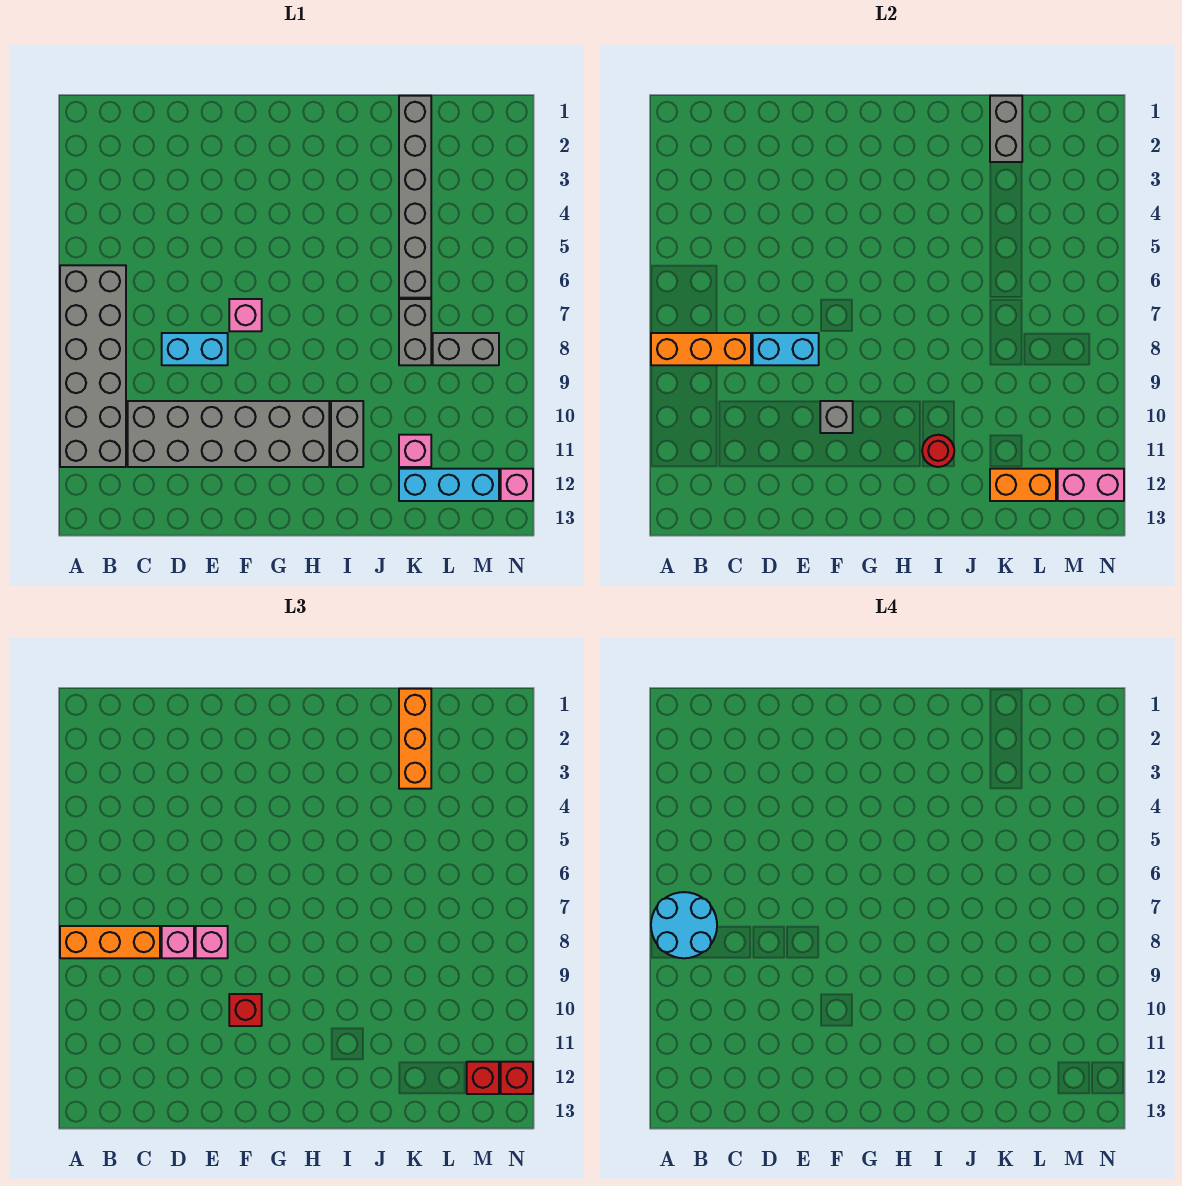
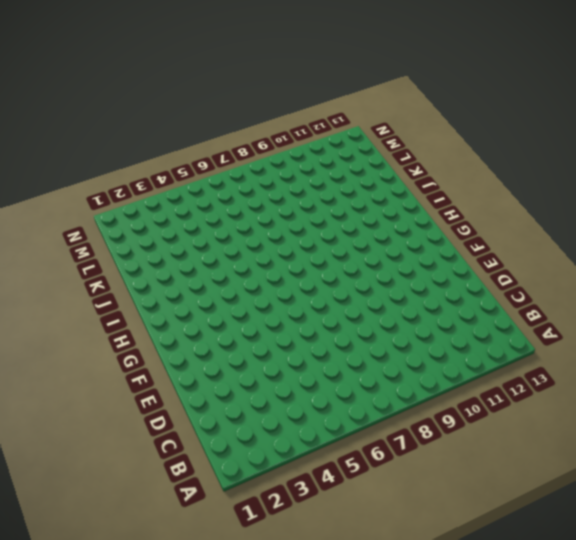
none -> grey brick A6:B11 level 1
none -> grey brick C10:H11 level 1
none -> cyan brick D8:E8 level 1

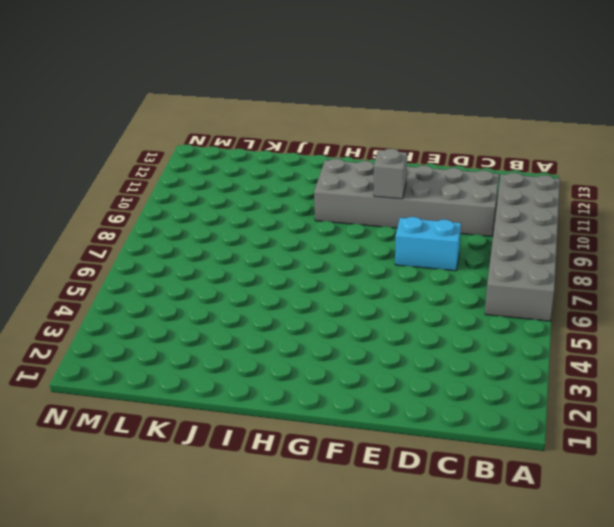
none -> pink brick F7 level 1
none -> grey brick I10:I11 level 1
none -> grey brick K1:K6 level 1

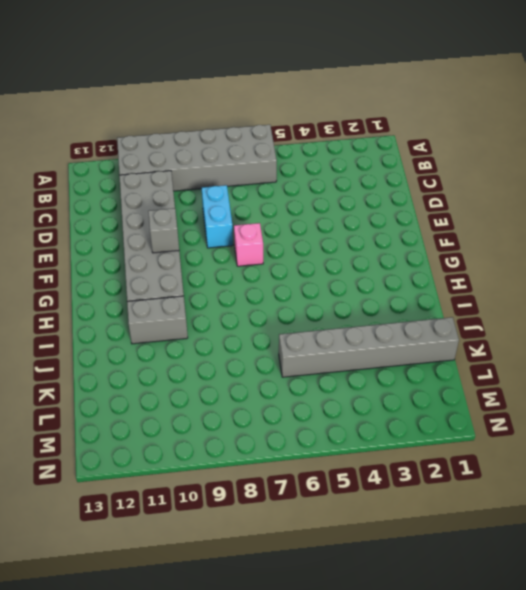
none -> grey brick K7:K8 level 1
none -> pink brick K11 level 1
none -> cyan brick K12:M12 level 1

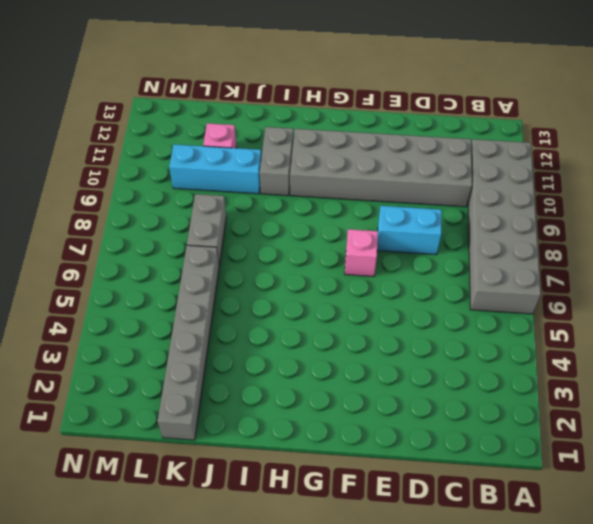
cyan brick J10:L10 level 1 -> cyan brick K12:M12 level 1
none -> grey brick L8:M8 level 1
none -> pink brick N12 level 1
none -> orange brick A8:C8 level 2

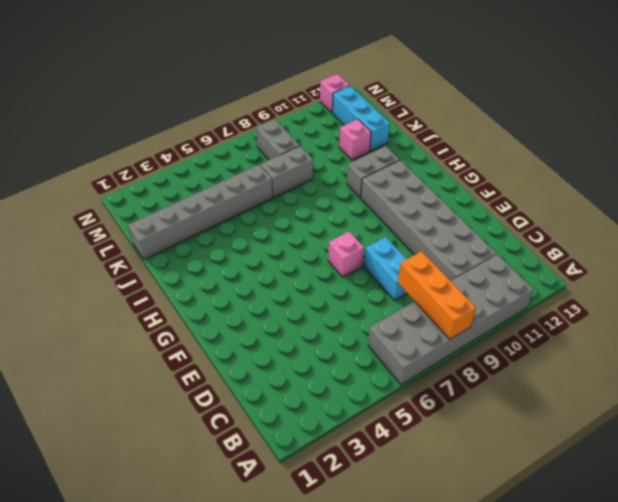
none -> cyan brick D8:E8 level 2
none -> grey brick F10 level 2
none -> red round brick I11 level 2

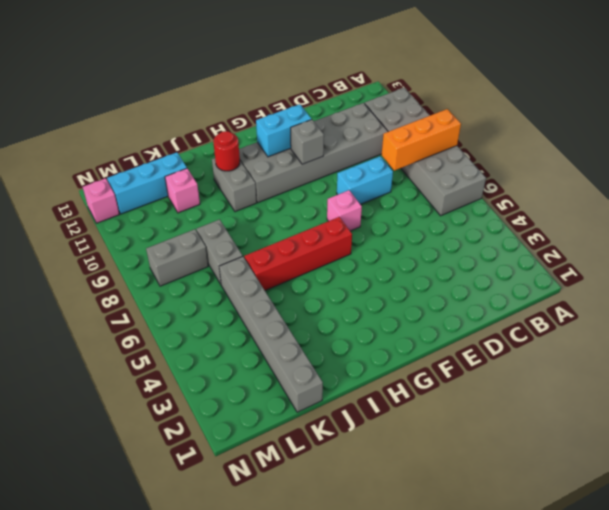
cyan brick F11:G11 level 2 -> cyan brick D8:E8 level 2
red brick G6:J6 level 1 -> none
none -> grey brick K1:K2 level 2
none -> orange brick K12:L12 level 2
none -> pink brick M12:N12 level 2

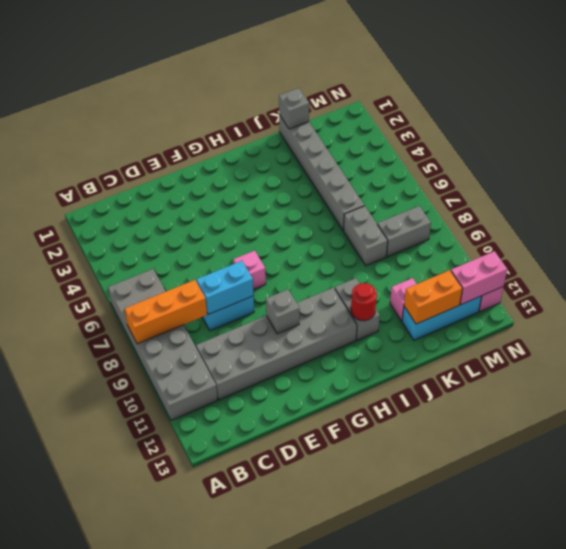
grey brick K1 level 2 -> grey brick K1:K2 level 2
none -> orange brick A8:C8 level 3
none -> pink brick D8 level 3
none -> pink brick E8 level 3

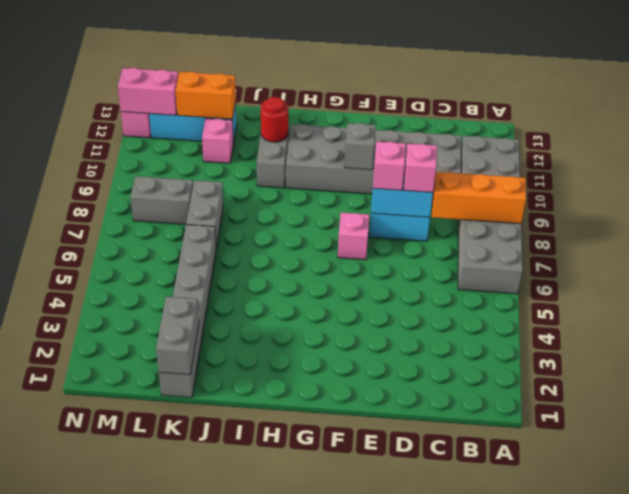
none -> orange brick A8:C8 level 3
none -> red brick F10 level 3
none -> orange brick K1:K3 level 3

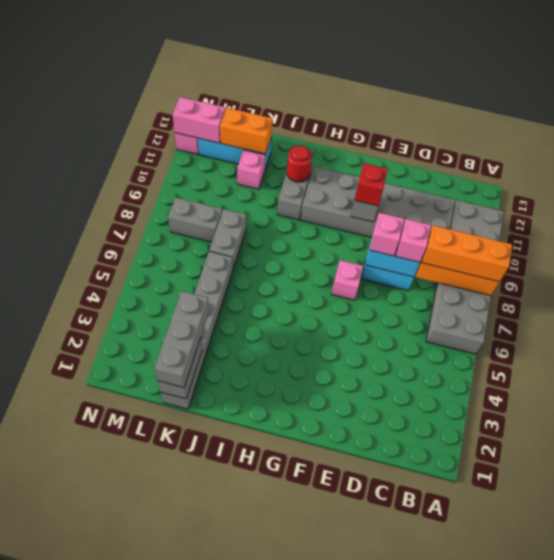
grey brick K1:K3 level 3 -> orange brick K1:K3 level 3
none -> red brick M12 level 3
none -> red brick N12 level 3
none -> cyan round brick A7:B8 level 4

